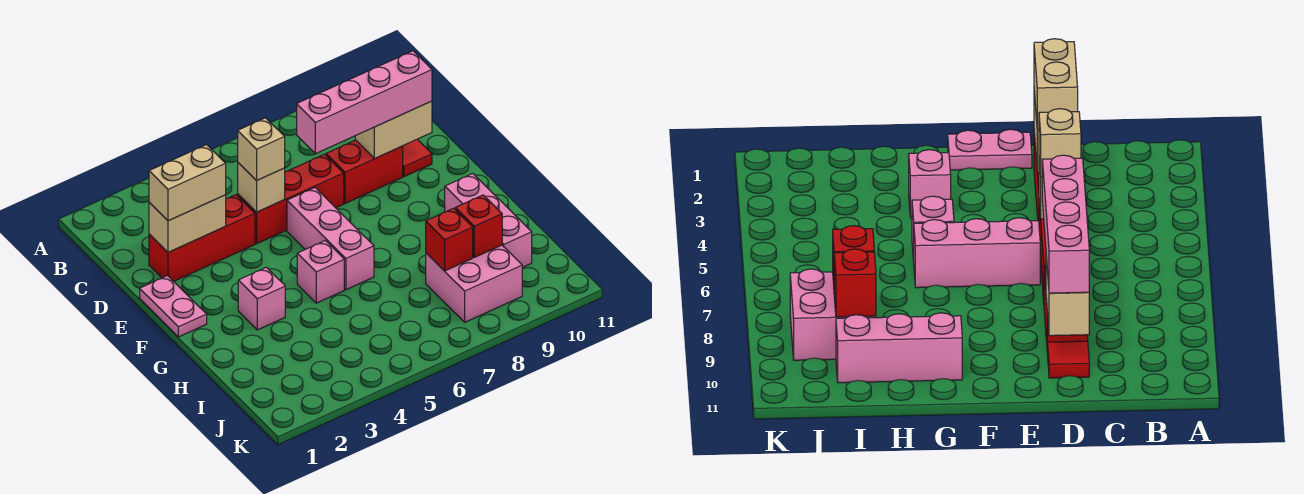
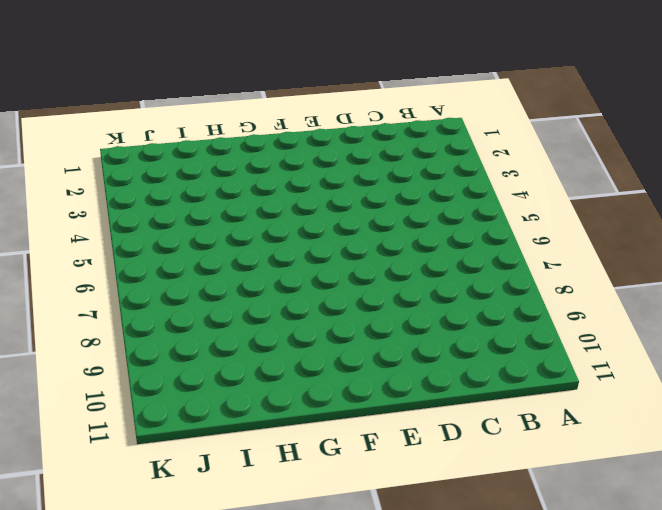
none -> red brick D2:D4 level 1
none -> red brick D5:D7 level 1
none -> red brick D8:D9 level 1

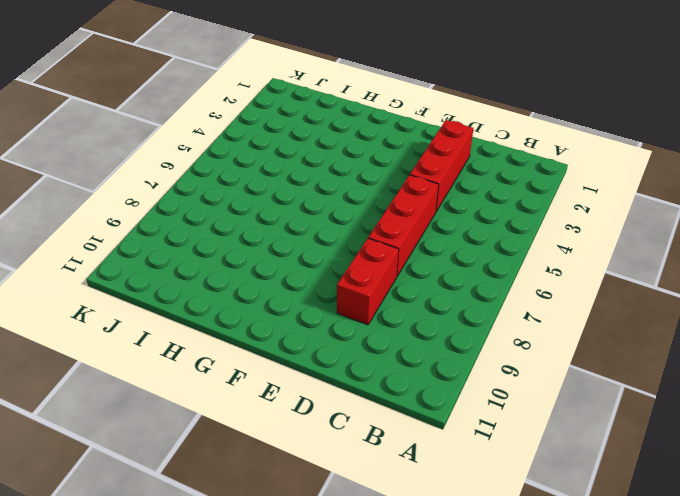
none -> red tile D10 level 1
none -> pink plate E1:F1 level 1
none -> pink brick E6:G6 level 1

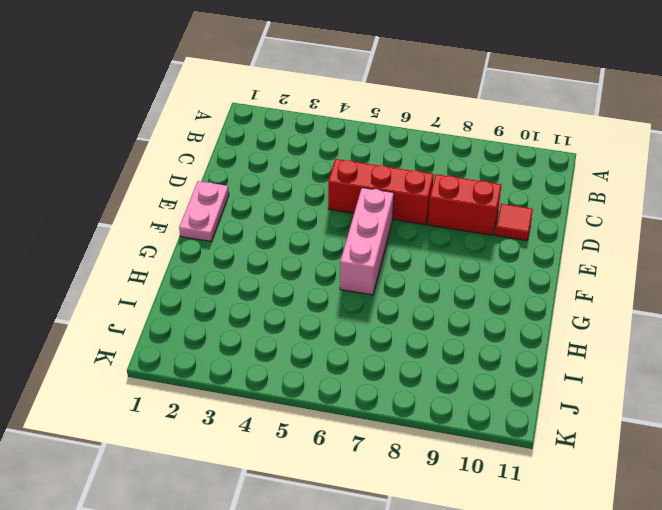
none -> red brick D2:D4 level 1
none -> pink brick G3 level 1
none -> pink brick G5 level 1

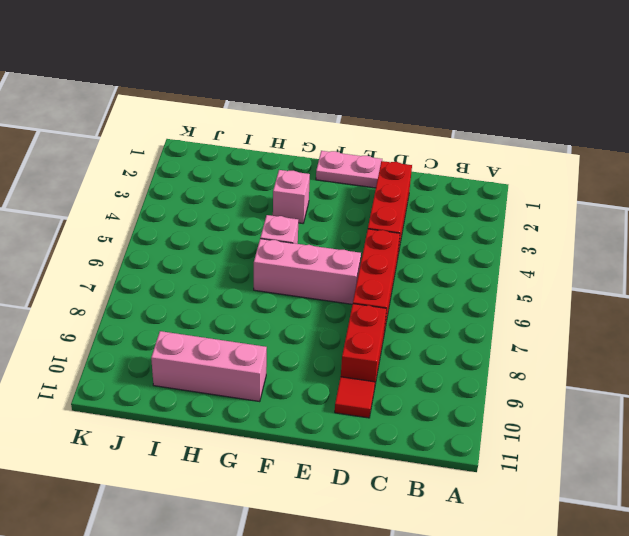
none -> pink brick I8:J9 level 1
none -> tan brick D2:D3 level 2
none -> tan brick D5 level 2

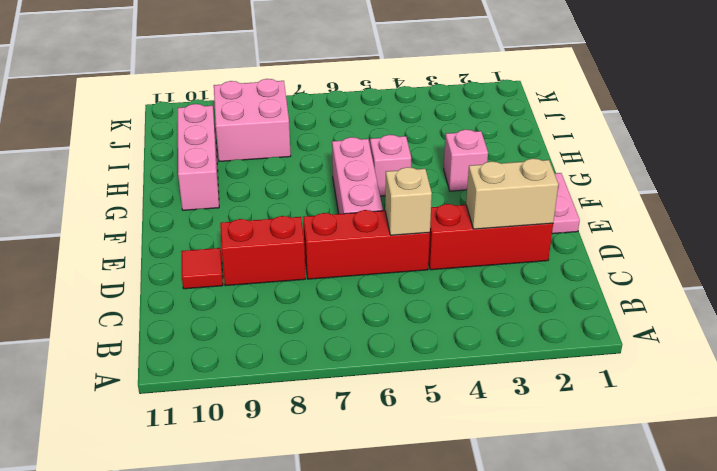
none -> tan brick D9:D10 level 2
none -> red brick I8 level 2
none -> red brick I9 level 2

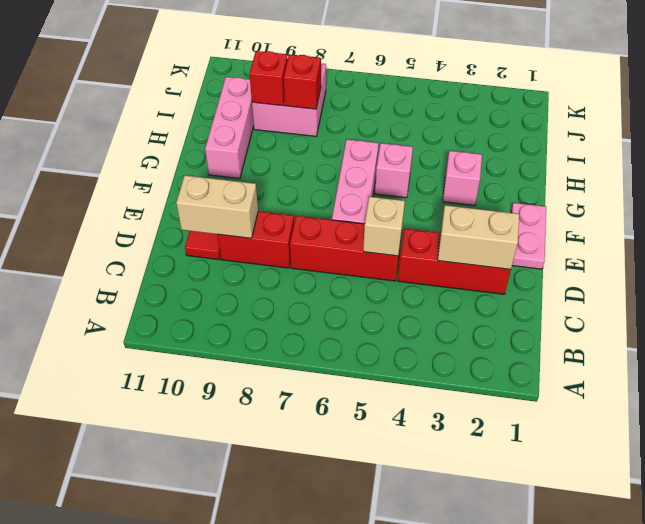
none -> tan brick D2:D3 level 3
none -> tan brick D5 level 3
none -> pink brick D7:D10 level 3

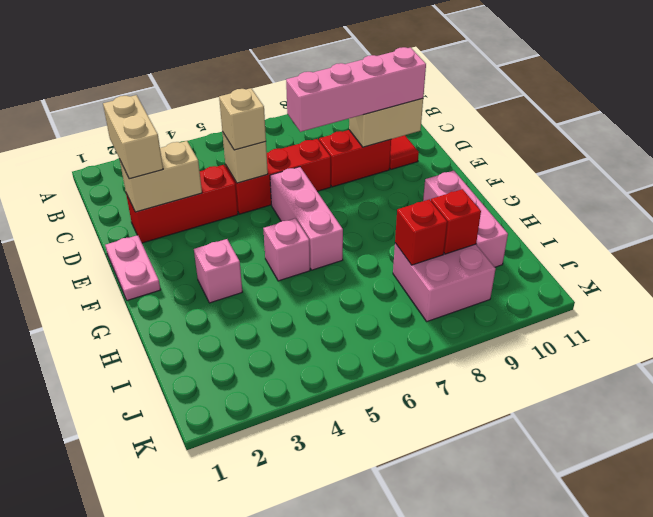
tan brick C2:D2 level 3 -> tan brick D2:D3 level 3

